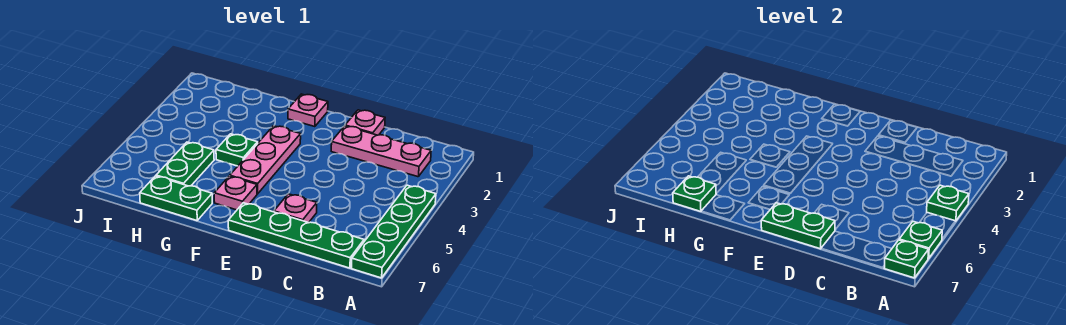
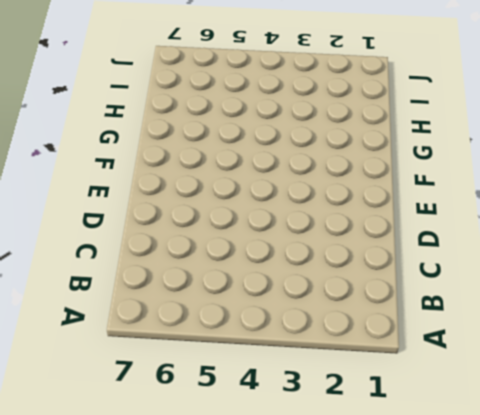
none -> green plate A4:A7 level 1
none -> pink plate B2:D2 level 1
none -> green plate B7:E7 level 1

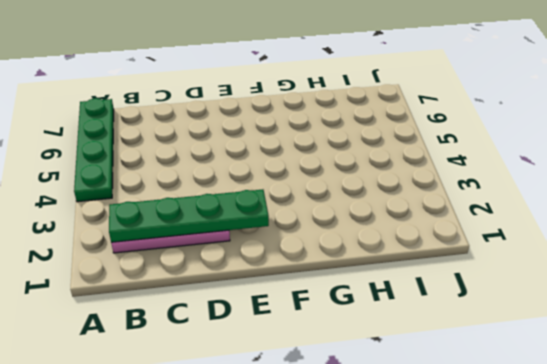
green plate B2:E2 level 2 -> green plate B7:E7 level 1
none -> pink plate D1 level 1
none -> pink plate D6 level 1
none -> pink plate F1 level 1

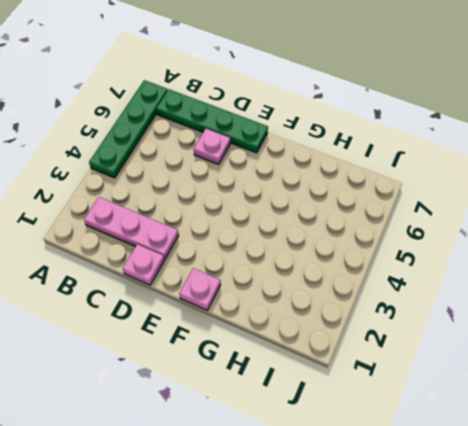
none -> pink plate F3:F5 level 1
none -> pink plate F6 level 1
none -> green plate G4 level 1

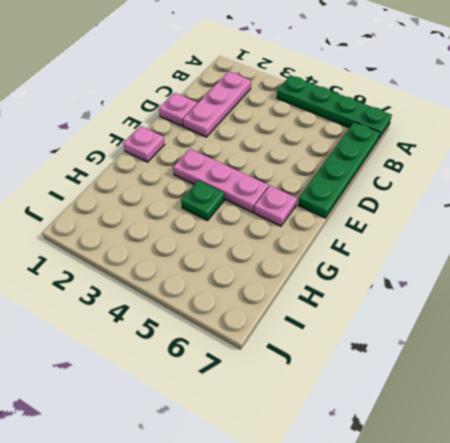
none -> pink plate D6 level 1
none -> green plate G7:H7 level 1
none -> green plate H5:H6 level 1

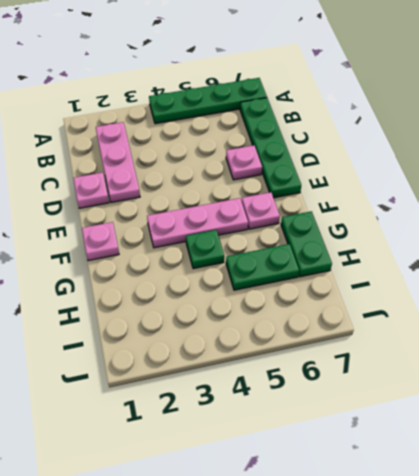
none -> green plate A4 level 2
none -> green plate A6 level 2
none -> green plate A7 level 2

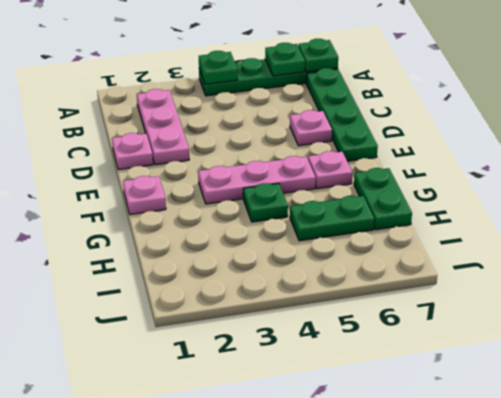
none -> green plate D7:E7 level 2
none -> green plate H7 level 2

